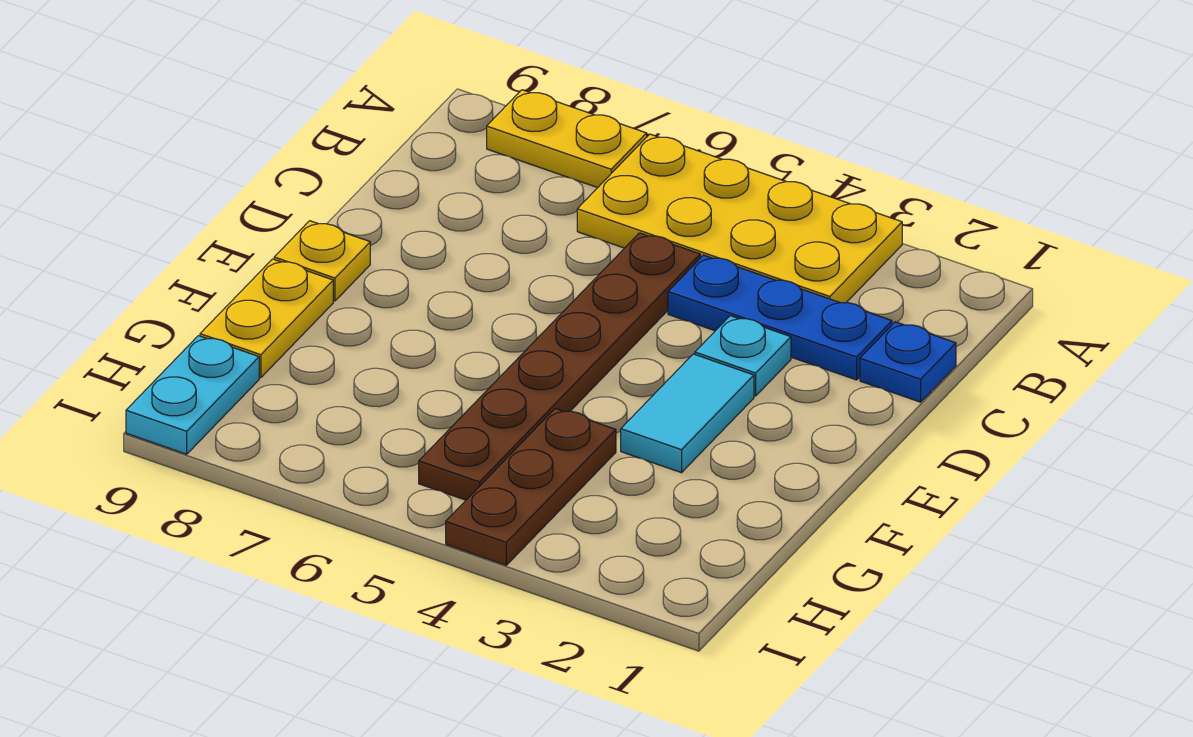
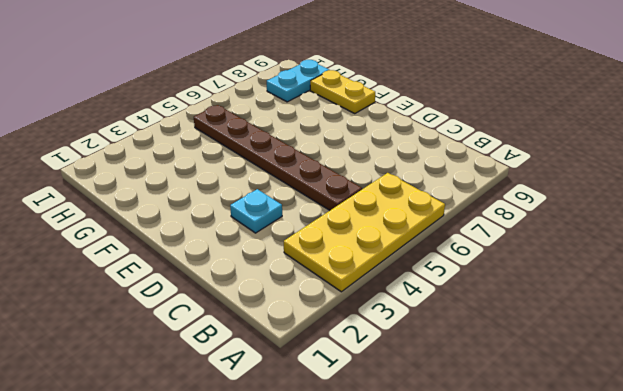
cyan plate H8:H9 level 1 -> cyan plate H9:I9 level 1
none -> yellow plate A7:A8 level 1
none -> blue plate C1 level 1

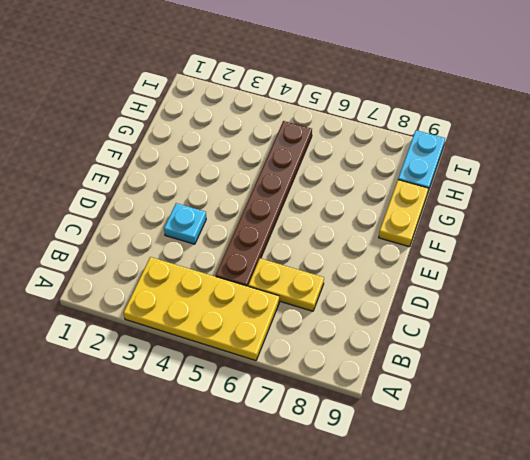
yellow plate C6:C7 level 1 -> yellow plate A7:A8 level 1
none -> blue plate C1 level 1
none -> blue plate C2:C4 level 1

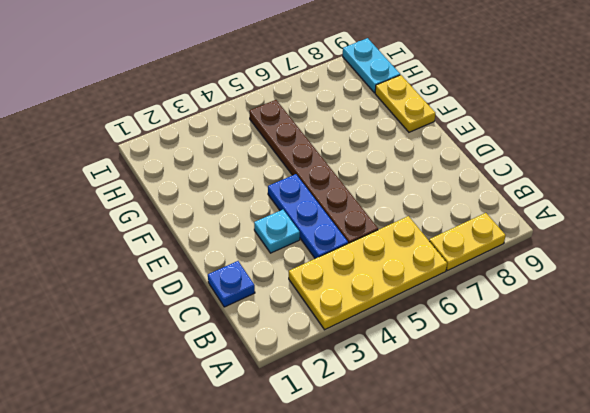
blue plate C4:E4 level 1 -> blue plate C2:C4 level 1
none -> cyan tile E3:F3 level 1
none -> yellow plate E9 level 1

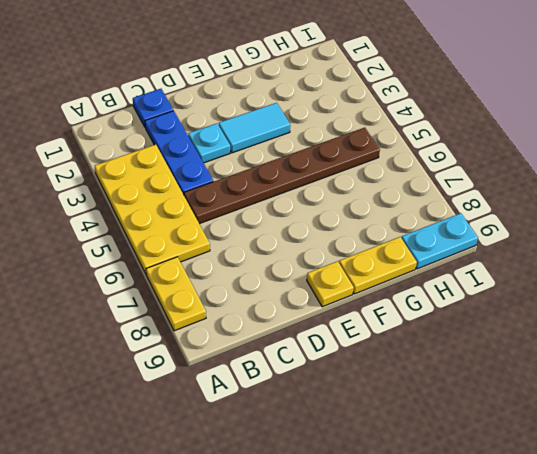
none -> brown plate G4:I4 level 1

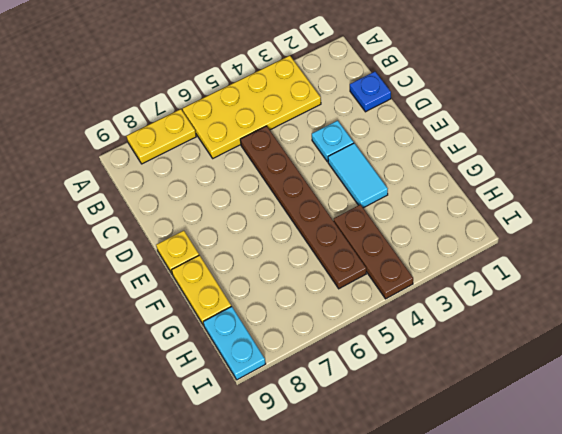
none -> blue plate C2:C4 level 1

